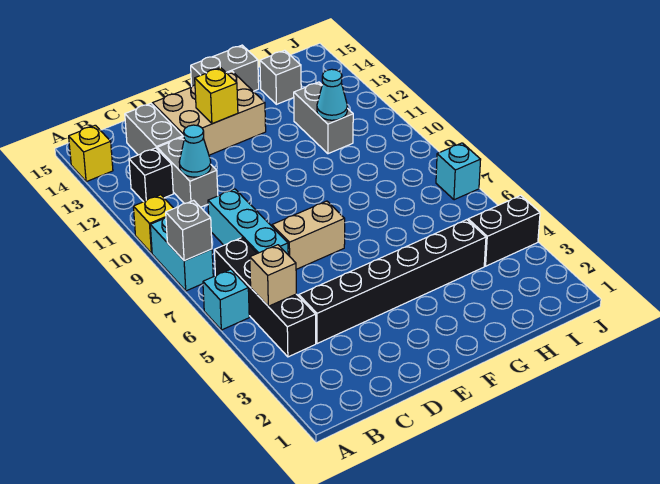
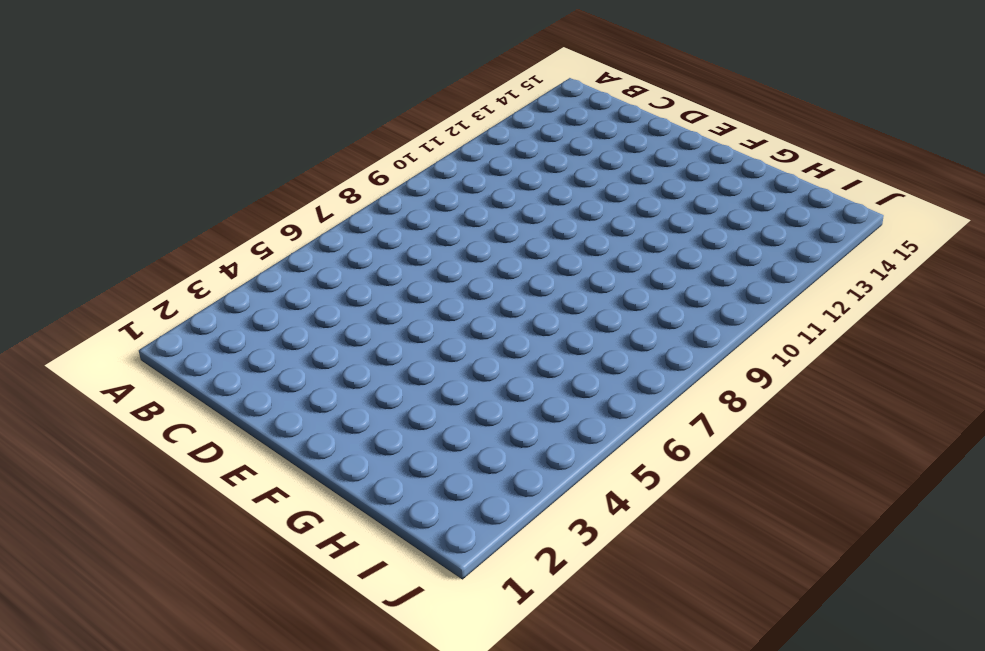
none -> cyan brick A6 level 1
none -> cyan brick A8:A9 level 1
none -> yellow brick A10 level 1

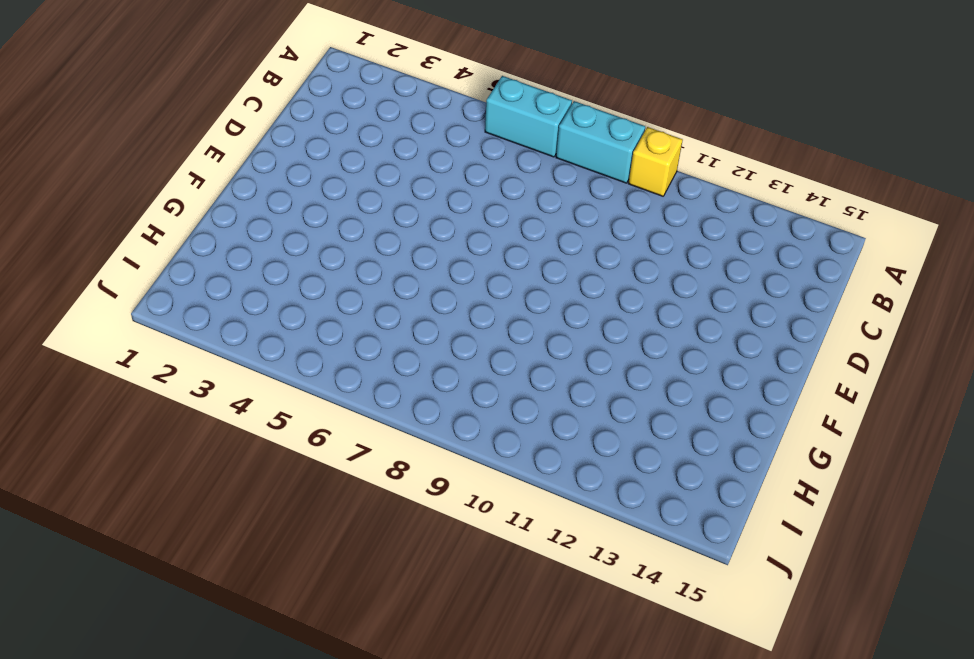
cyan brick A6:A7 level 1 -> cyan brick A6 level 1
none -> yellow brick A14 level 1
none -> black brick B4:B7 level 1
none -> black brick B12 level 1

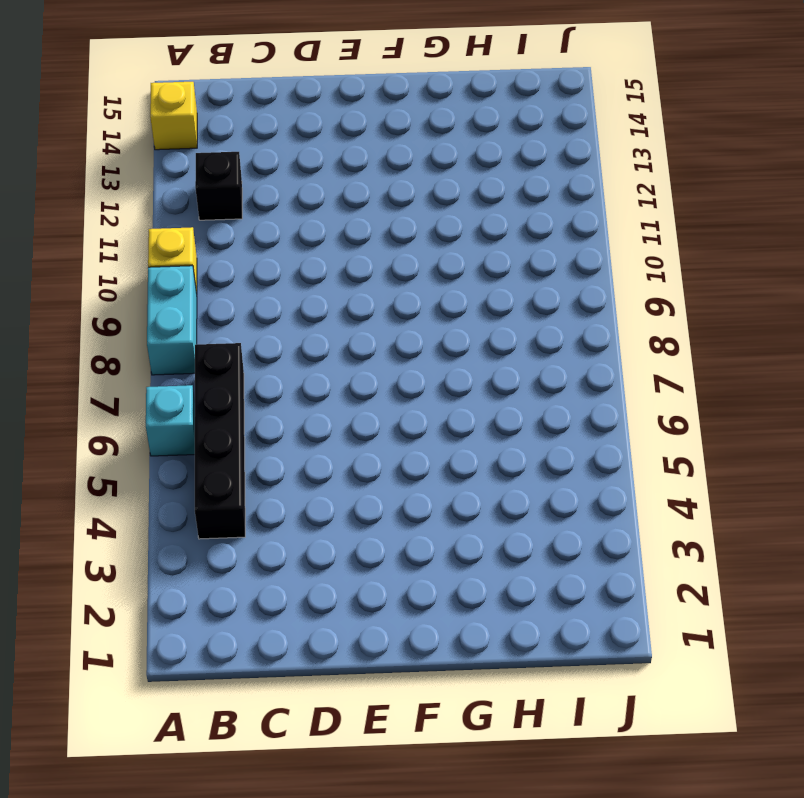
none -> black brick C4:H4 level 1
none -> cyan brick C7:C9 level 1
none -> grey brick C11:C12 level 1

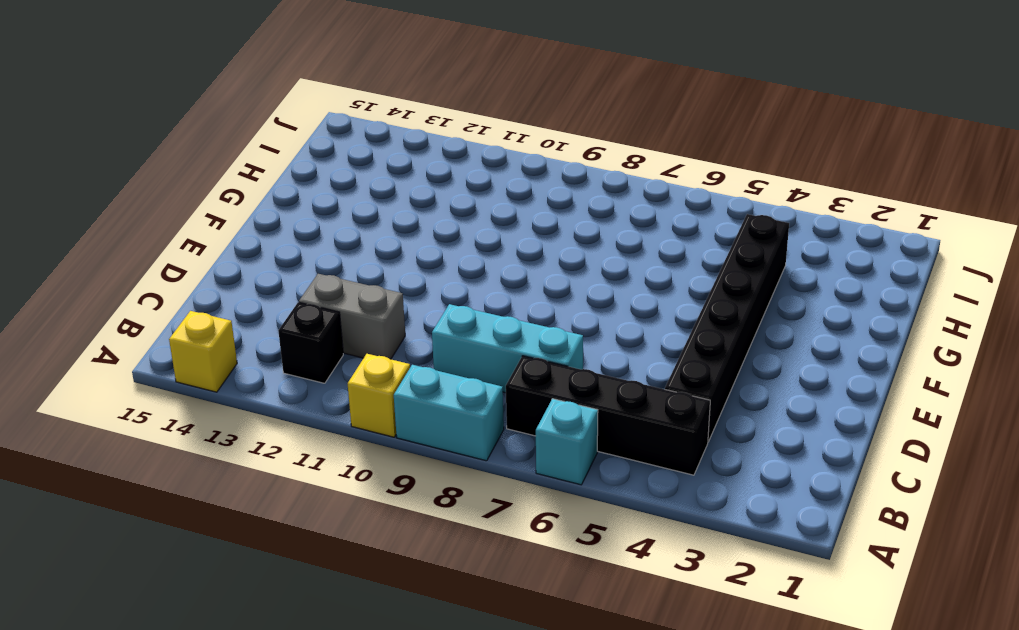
none -> grey brick C13:C14 level 1
none -> tan brick D7:E7 level 1
none -> tan brick D13:F14 level 1

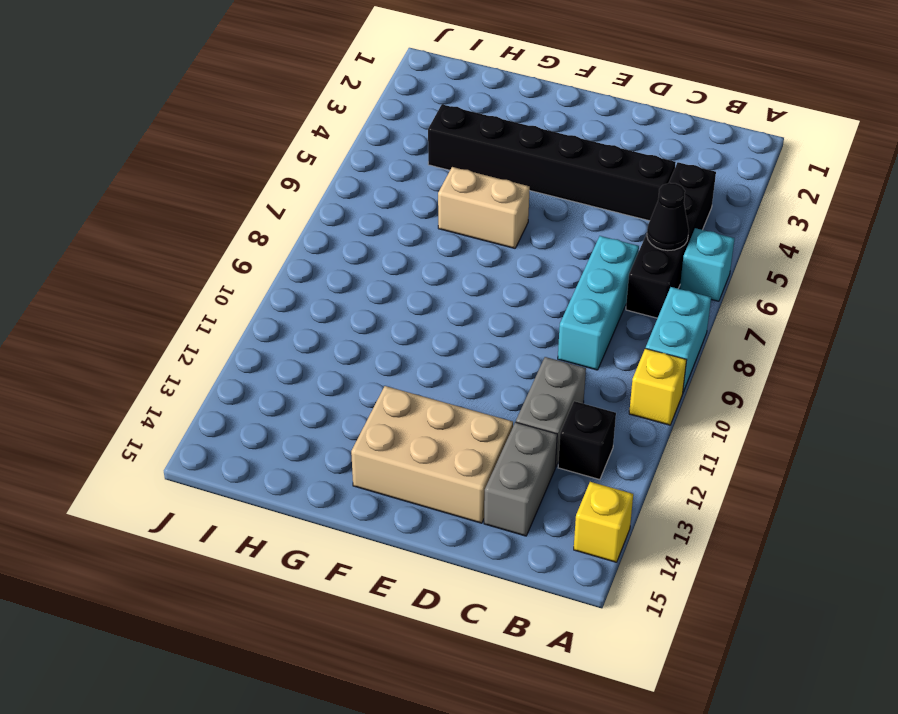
black cone B6 level 2 -> none
tan brick F6:G6 level 1 -> tan brick D7:E7 level 1
none -> grey brick F15:G15 level 1
none -> grey brick H11:H12 level 1
none -> grey brick H14 level 1

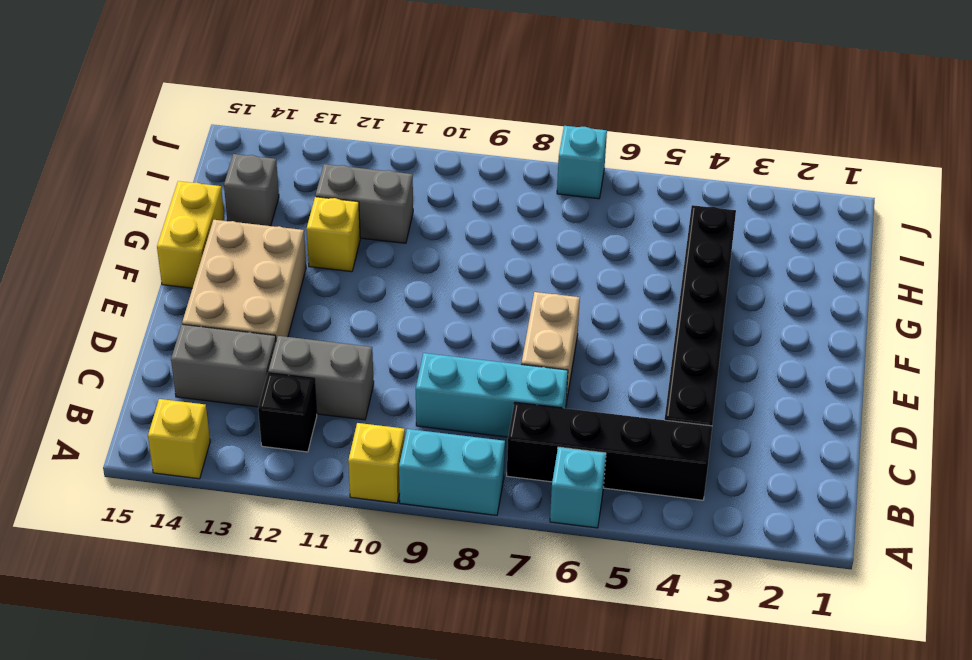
yellow brick F15:G15 level 1 -> grey brick F15:G15 level 1
yellow brick G12 level 1 -> yellow brick E13 level 2
none -> black brick I4:J4 level 1
none -> grey brick A8 level 2
none -> tan brick B5 level 2

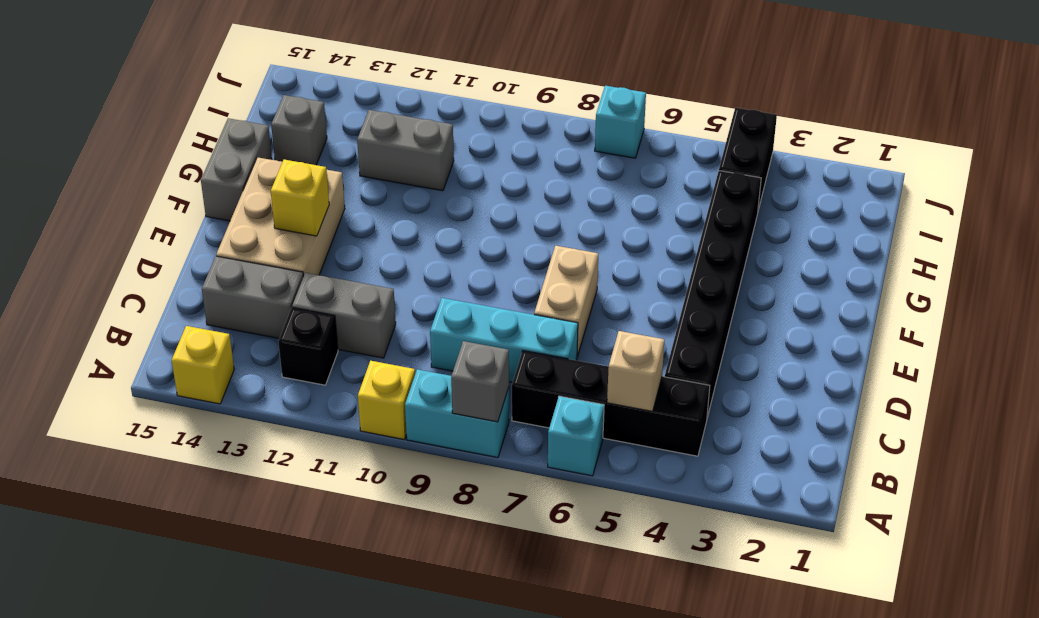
none -> cyan cone C11 level 2
none -> cyan cone H11 level 2

